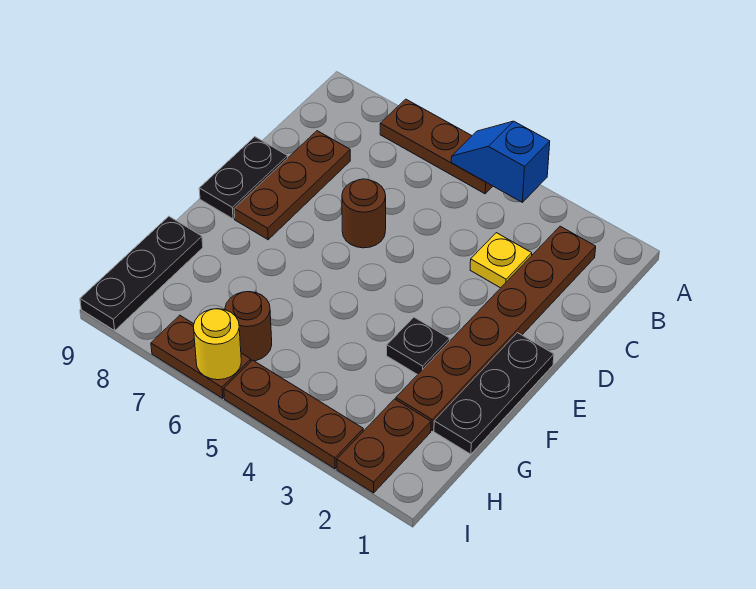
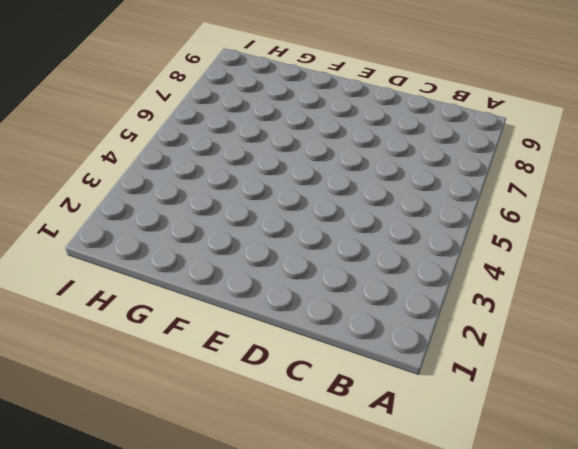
none -> brown plate A5:A7 level 1
none -> brown plate B2:G2 level 1
none -> yellow plate C3 level 1

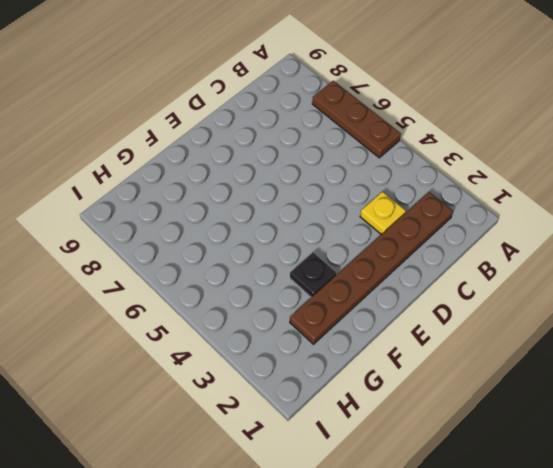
none -> brown plate C8:E8 level 1
none -> brown round brick D6 level 1
none -> black plate D9:E9 level 1

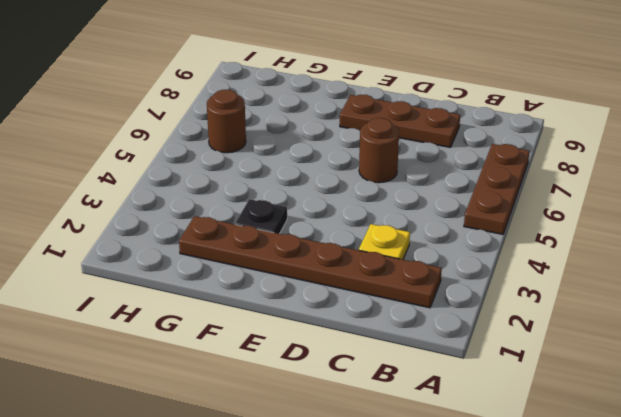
none -> black plate D9:E9 level 1
none -> black plate E1:G1 level 1
none -> black plate G9:I9 level 1

